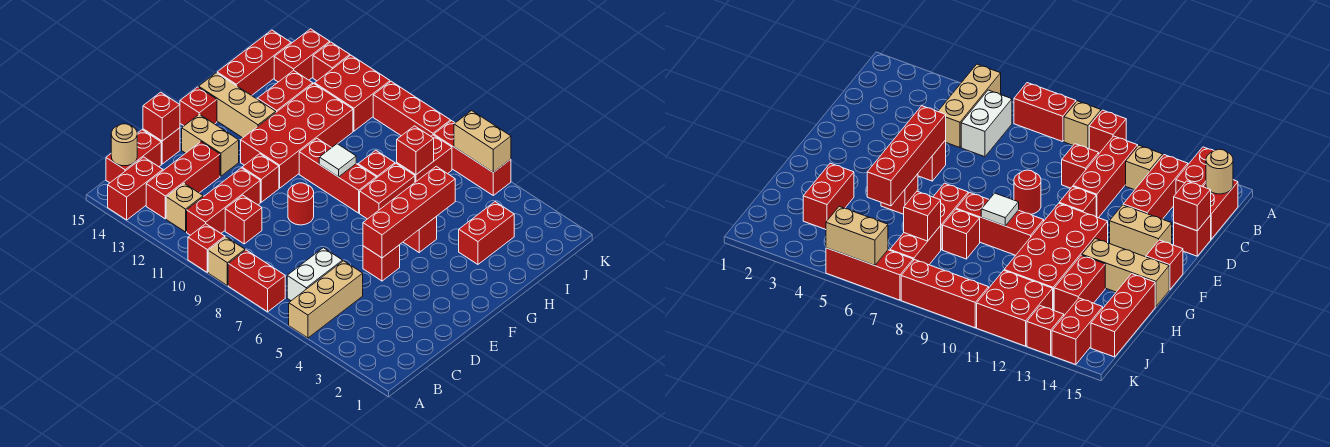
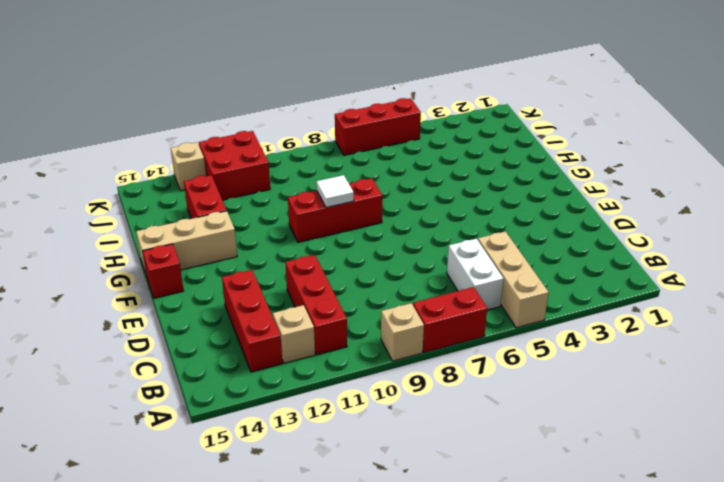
tan brick K13 level 1 -> red brick K13 level 1
none -> red brick A10 level 1
none -> red brick A14:B14 level 1
none -> red brick B15:C15 level 1
none -> red brick C10 level 1

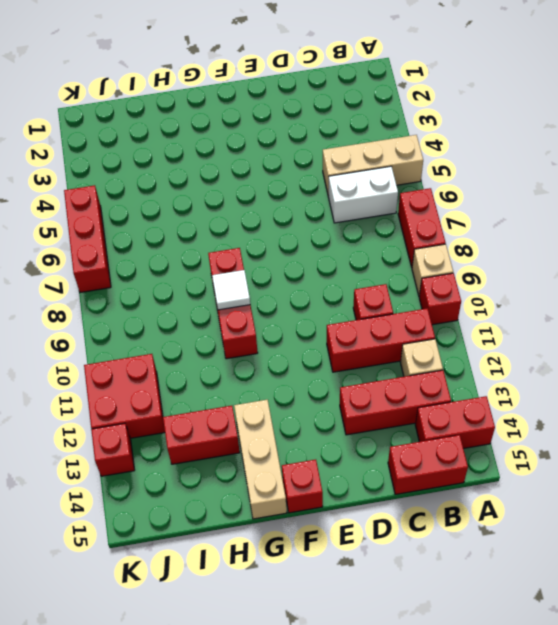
none -> red brick D15 level 1
none -> red brick E5 level 1
none -> red round brick E9 level 1
none -> red brick E11 level 1

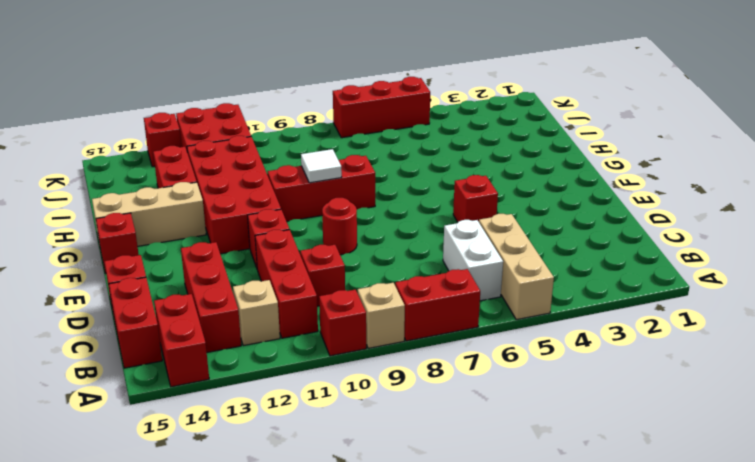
none -> tan brick E13:E14 level 1
none -> red brick G5 level 1
none -> red brick G7:H7 level 1
none -> red brick H3:I3 level 1

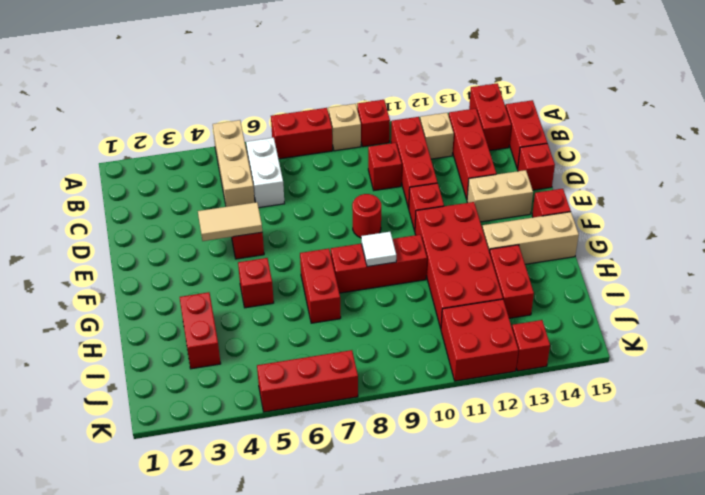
tan tile E4:E5 level 2 -> red brick E5:H5 level 2
none -> red brick H8 level 1
none -> red brick H15:J15 level 1
none -> red brick I7:J7 level 1
none -> red brick J14:K14 level 1

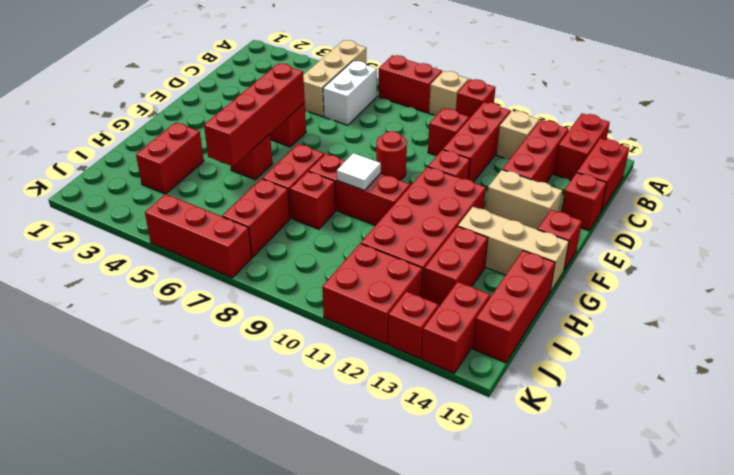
none -> red brick K8:K10 level 1
none -> tan round brick B15 level 2
none -> red brick D15 level 2
none -> red brick I7 level 2

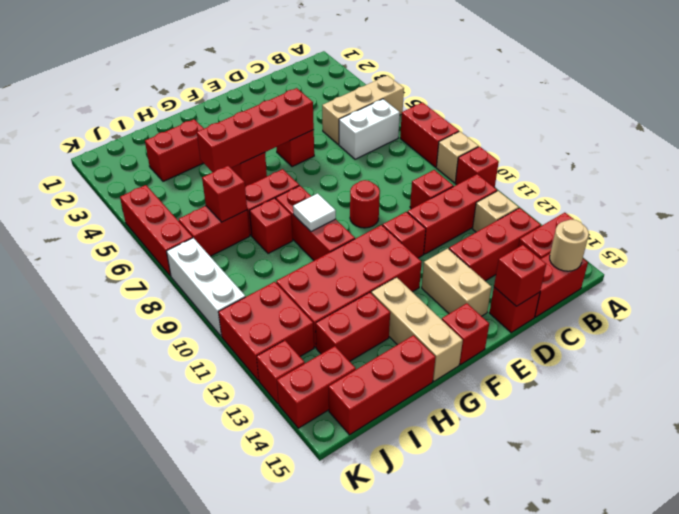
white brick K8:K10 level 1 -> red brick K8:K10 level 1
none -> tan brick K5:K6 level 2

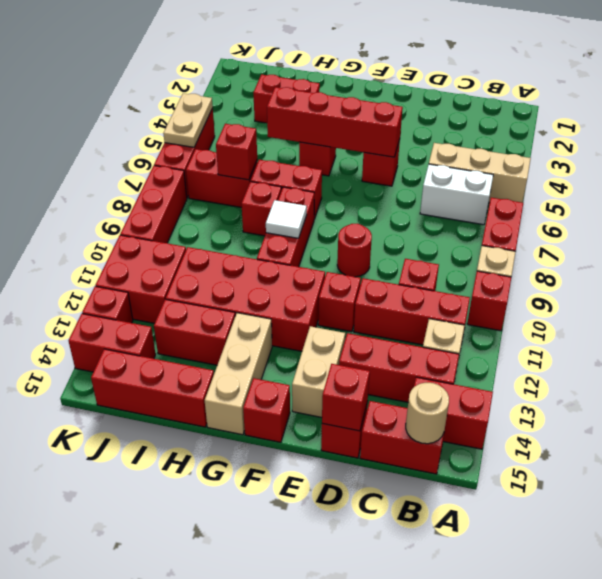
tan plate K5:K6 level 2 -> tan brick K5:K6 level 2

